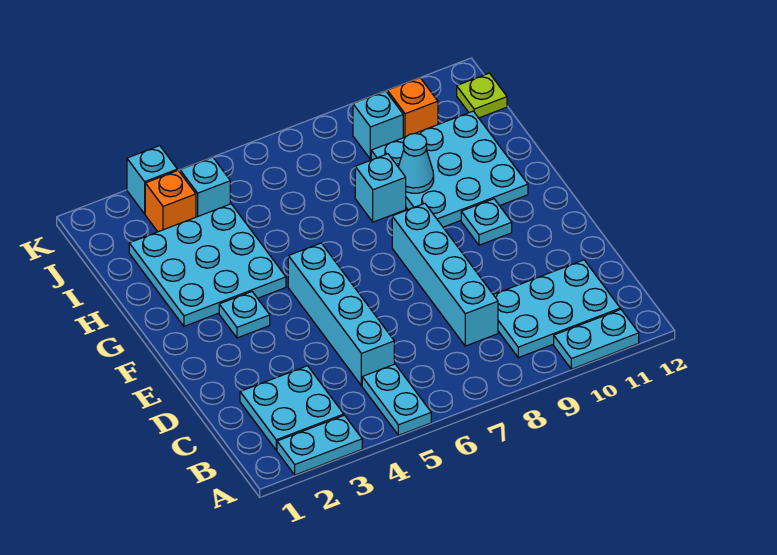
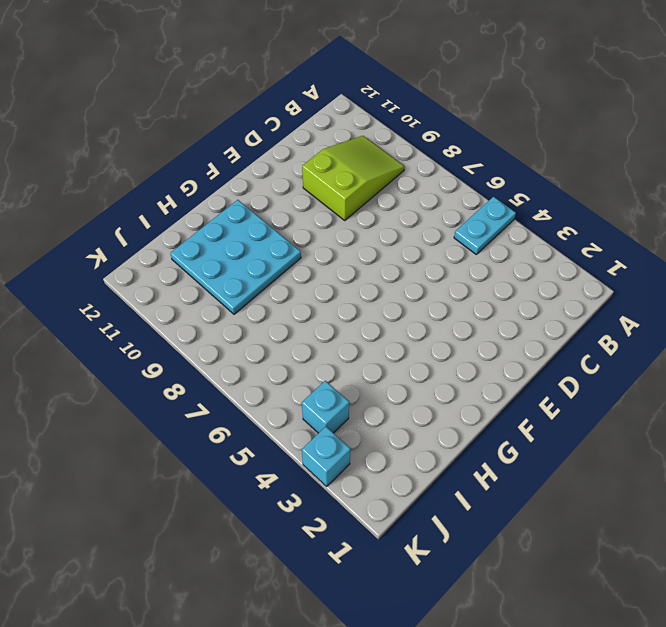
lime slope B9:D10 level 1 top D -> cyan plate B9:C11 level 1
none -> cyan plate A2:A3 level 1
none -> cyan plate A10:A11 level 1
none -> cyan plate B2:C3 level 1

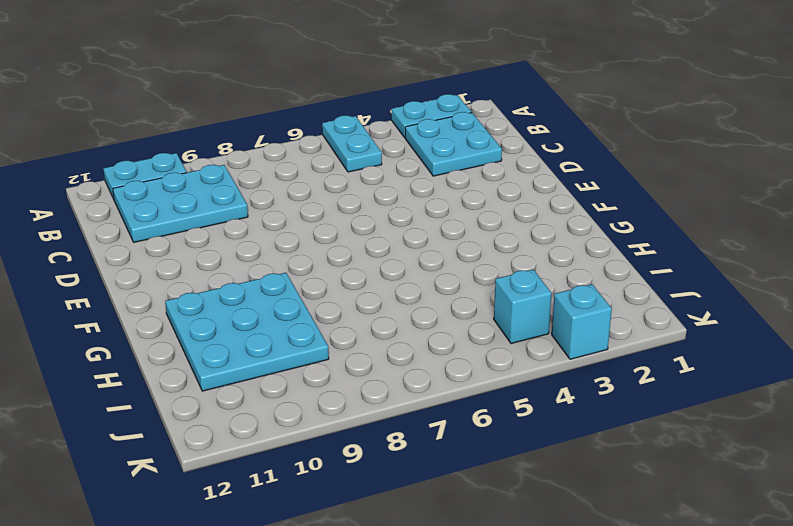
none -> cyan brick C5:F5 level 1
none -> cyan brick C8:F8 level 1
none -> cyan plate F3 level 1

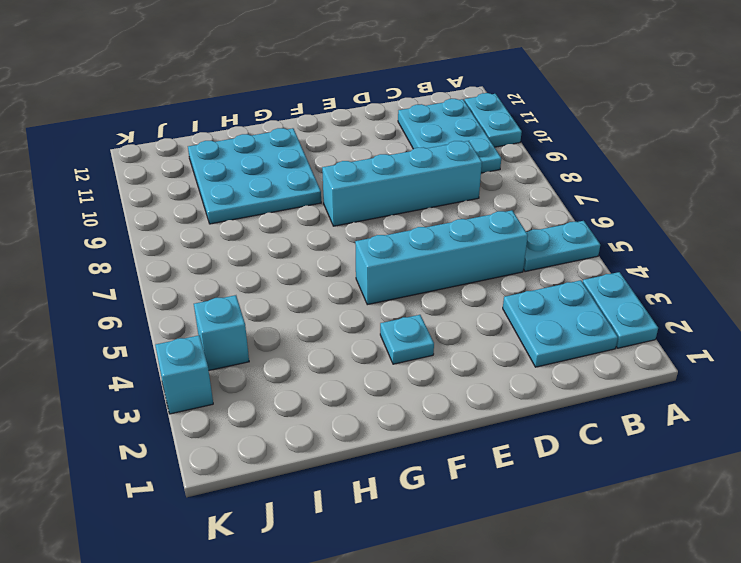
none -> cyan plate F10 level 1
none -> cyan plate G2:I4 level 1
none -> cyan brick H8 level 1

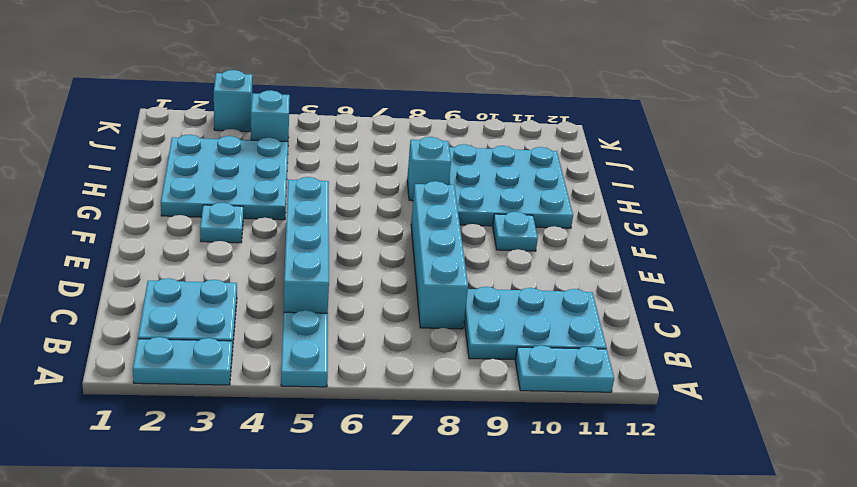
none -> orange brick J3 level 1
none -> cyan brick J9 level 1
none -> orange brick J10 level 1

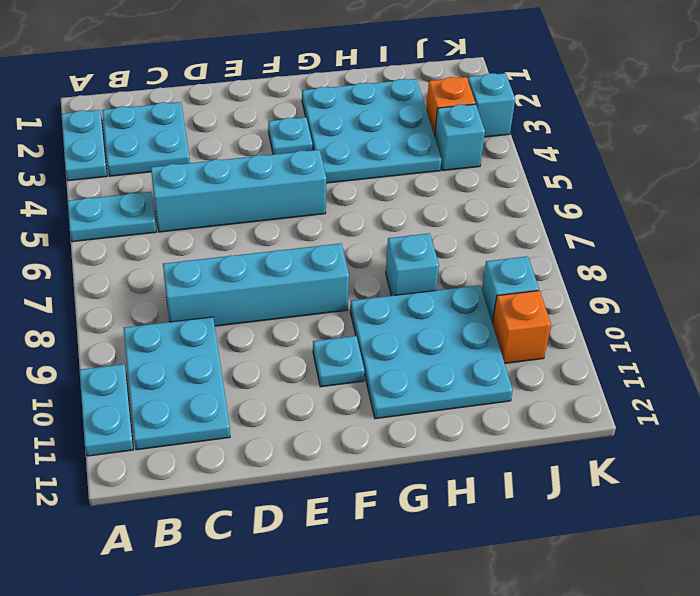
none -> lime plate J12 level 1
none -> cyan cone H9 level 2

